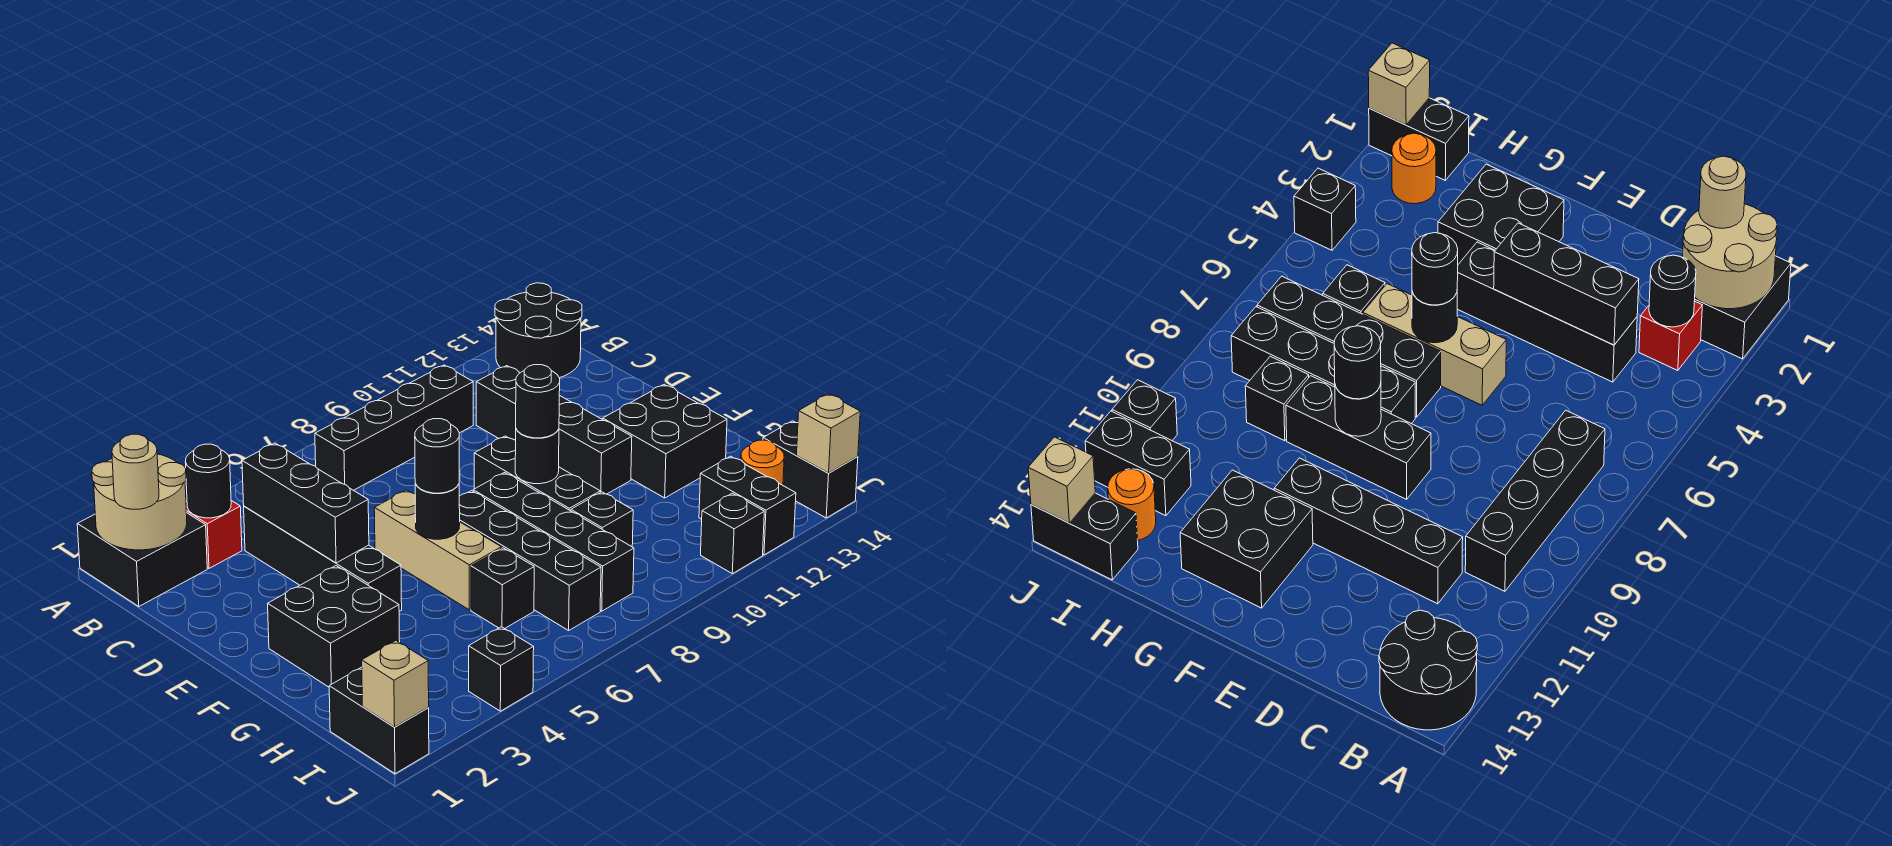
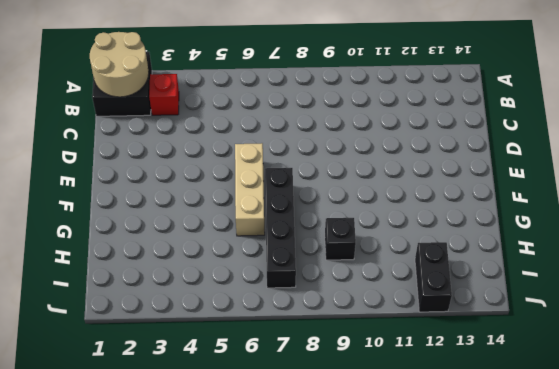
none -> black round brick A13:B14 level 1
none -> black brick B7:B10 level 1
none -> black brick C4:F4 level 1
none -> black brick C11:F11 level 1

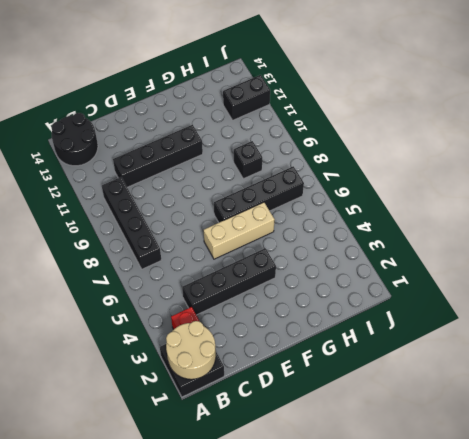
none -> black brick E9:G9 level 1
none -> black brick F2:G3 level 1
none -> black brick F8:I8 level 1
none -> black brick F12:G13 level 1

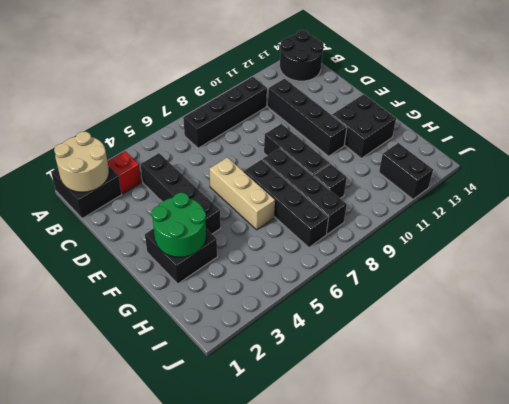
green round brick F2:G3 level 2 -> none
none -> black brick H6 level 1
none -> black brick I1:J1 level 1
none -> orange round brick I2 level 1
none -> orange round brick I13 level 1

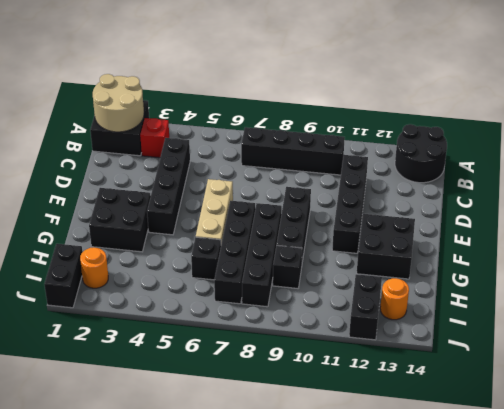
none -> black brick I14:J14 level 1
none -> black brick J4 level 1
none -> black brick J11 level 1
none -> black round brick B3 level 2

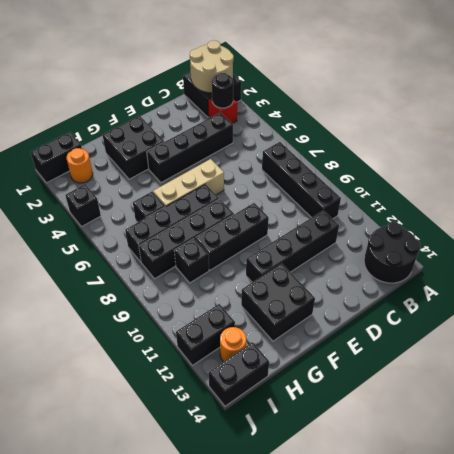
none -> black brick J11 level 1
none -> black brick C4:E4 level 2
none -> black round brick F6 level 2
none -> black round brick F9 level 2

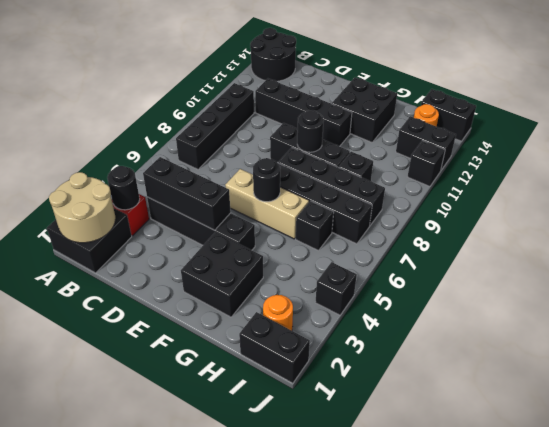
none -> tan brick J1 level 2
none -> tan brick J14 level 2
none -> tan round brick B1 level 3
none -> black round brick F6 level 3

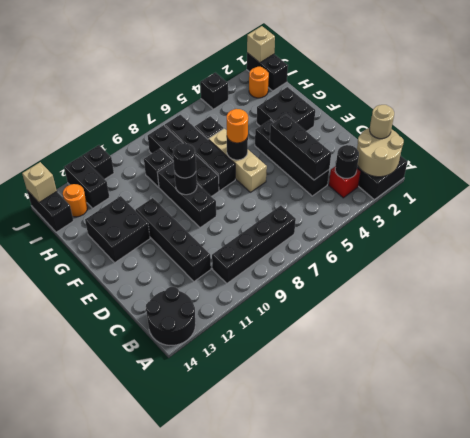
orange round brick F6 level 3 -> black round brick F6 level 3

